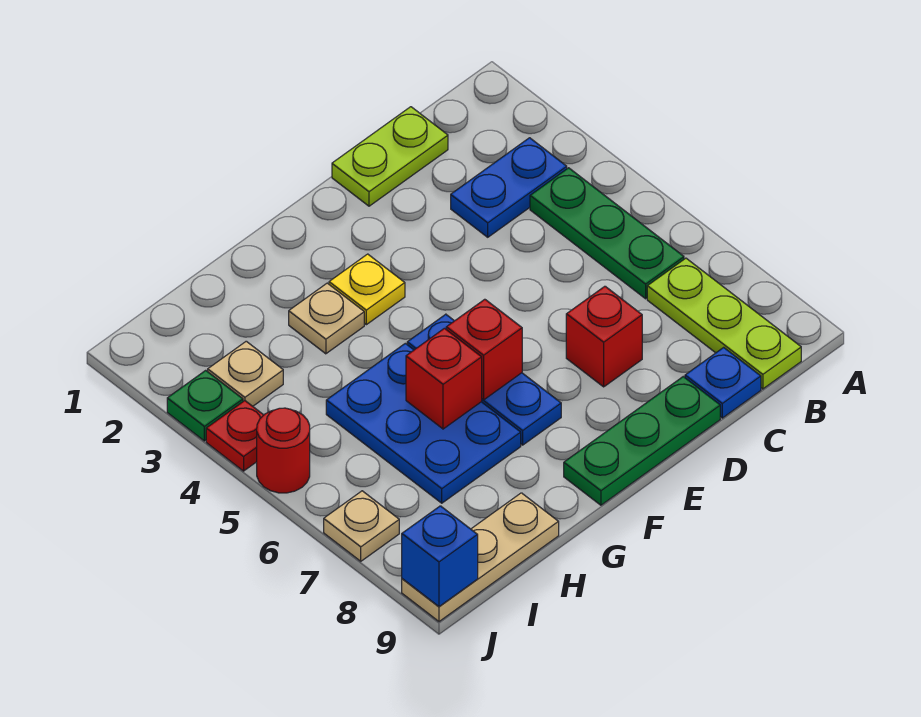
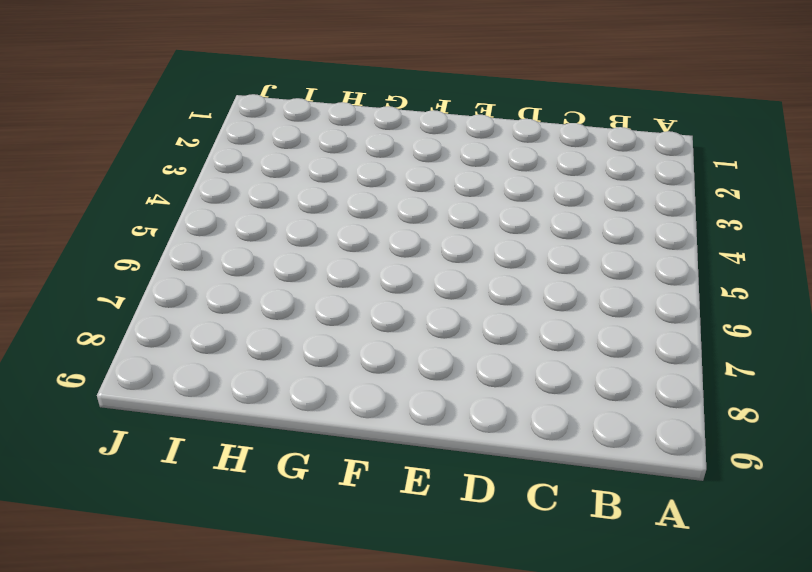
none -> blue plate B3:C3 level 1
none -> green plate B4:B6 level 1
none -> lime plate B7:B9 level 1

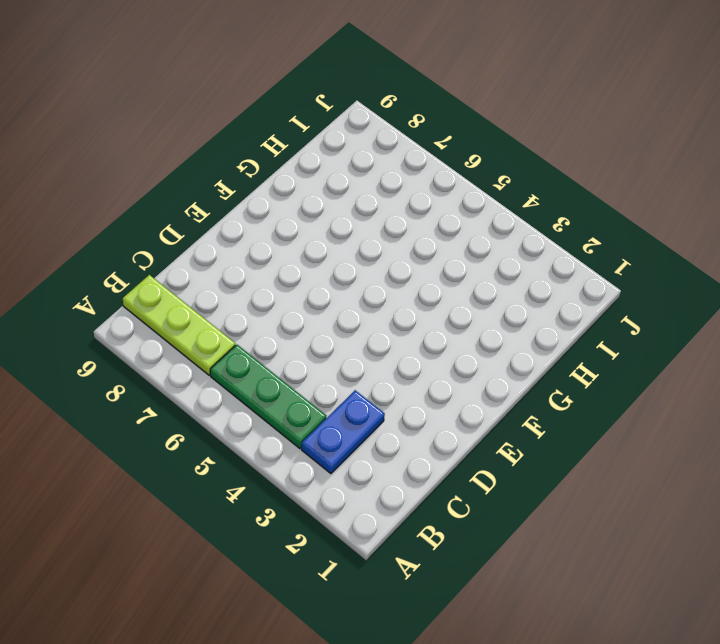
none -> lime plate C1:D1 level 1
none -> blue plate C9 level 1
none -> red brick D7 level 1

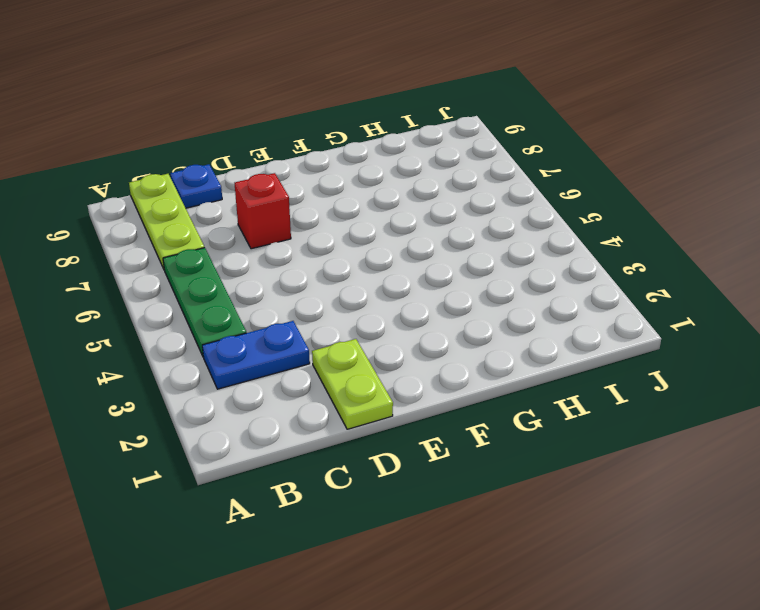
lime plate D1:D2 level 1 -> lime plate C1:D1 level 1
none -> green plate D9:F9 level 1
none -> yellow plate F3 level 1
none -> blue plate F5:F7 level 1

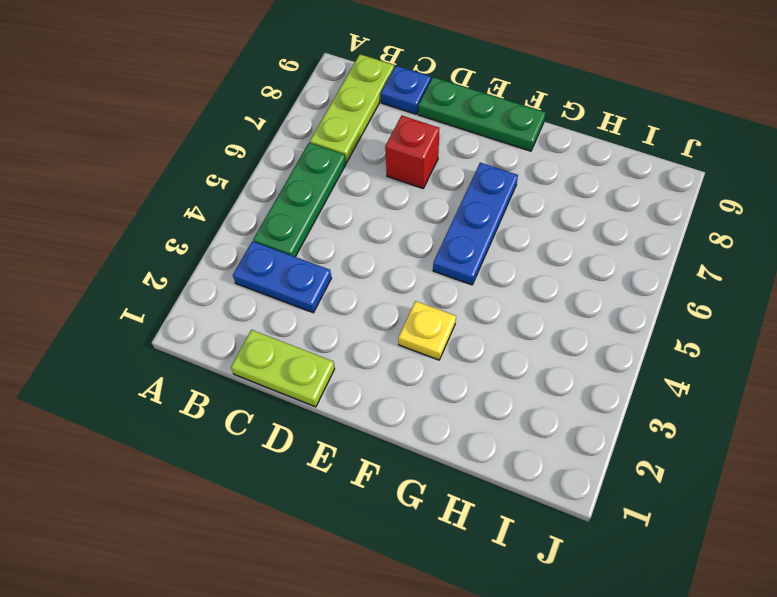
none -> tan plate G3 level 1
none -> blue plate G5:H7 level 1
none -> tan plate H9:J9 level 1

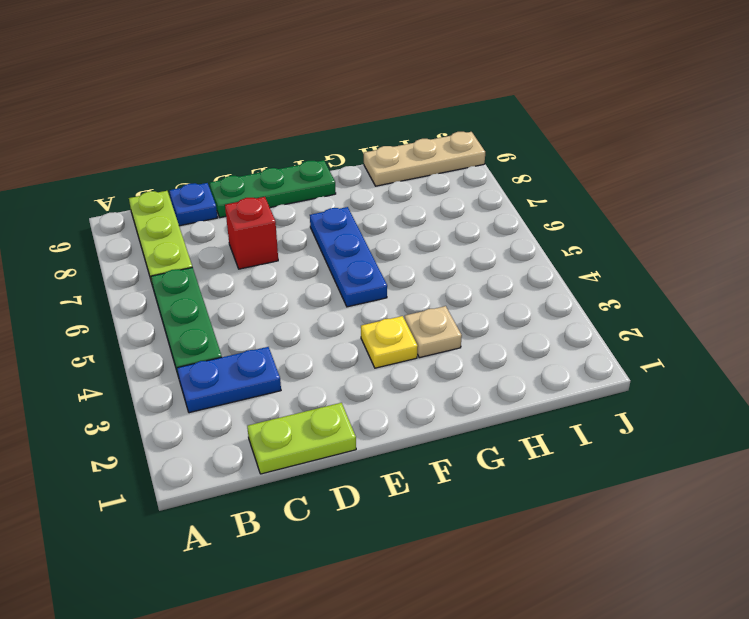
none -> blue plate G5:H7 level 1
none -> tan plate I3 level 1
none -> green plate J3 level 1

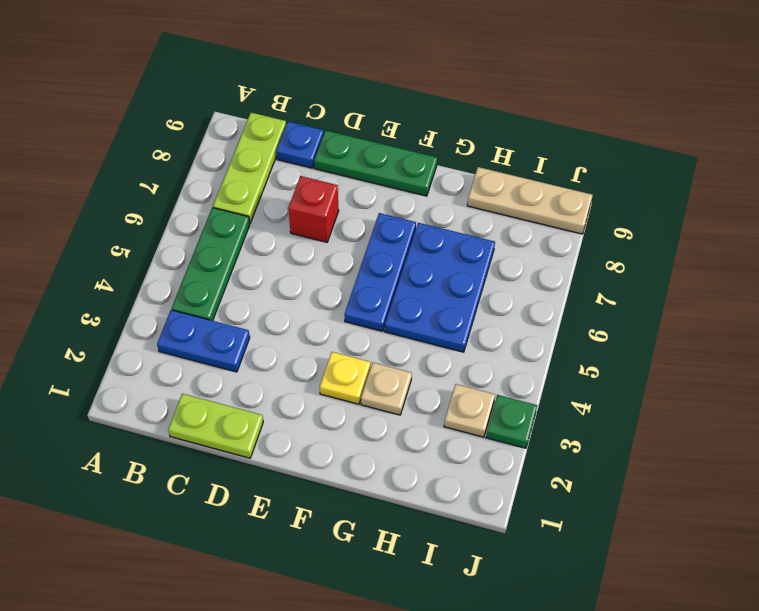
none -> red plate J4 level 1
none -> red round brick J5 level 1
none -> tan plate J7 level 1

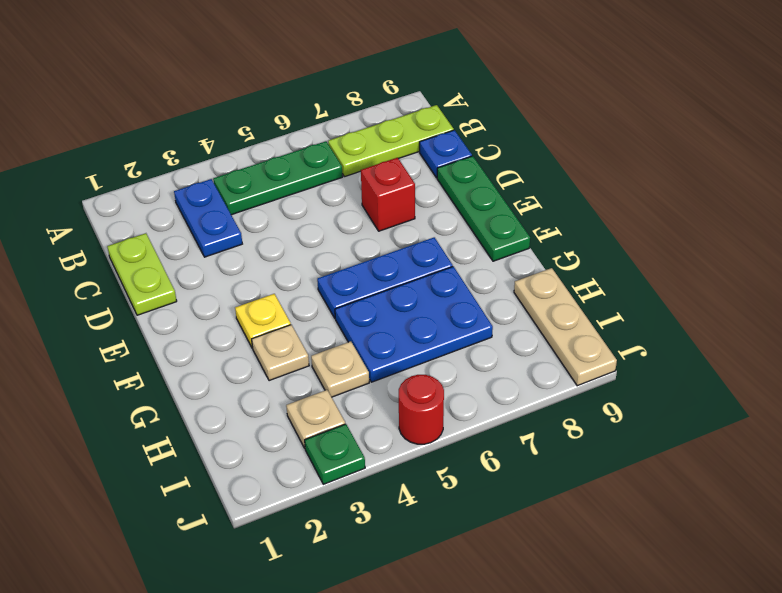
tan plate H4 level 1 -> tan plate J7 level 1
none -> red plate J4 level 1
none -> red brick F6 level 2
none -> red brick G6 level 2

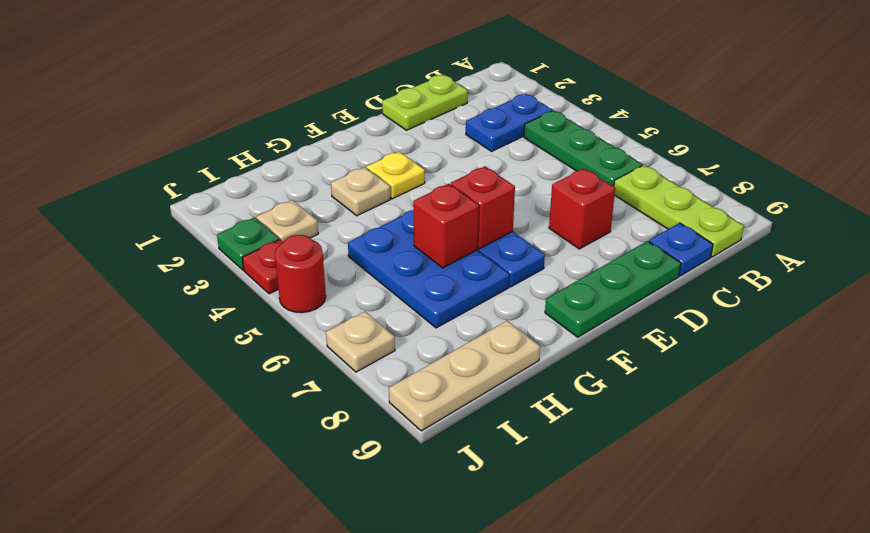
none -> blue brick J9 level 2

